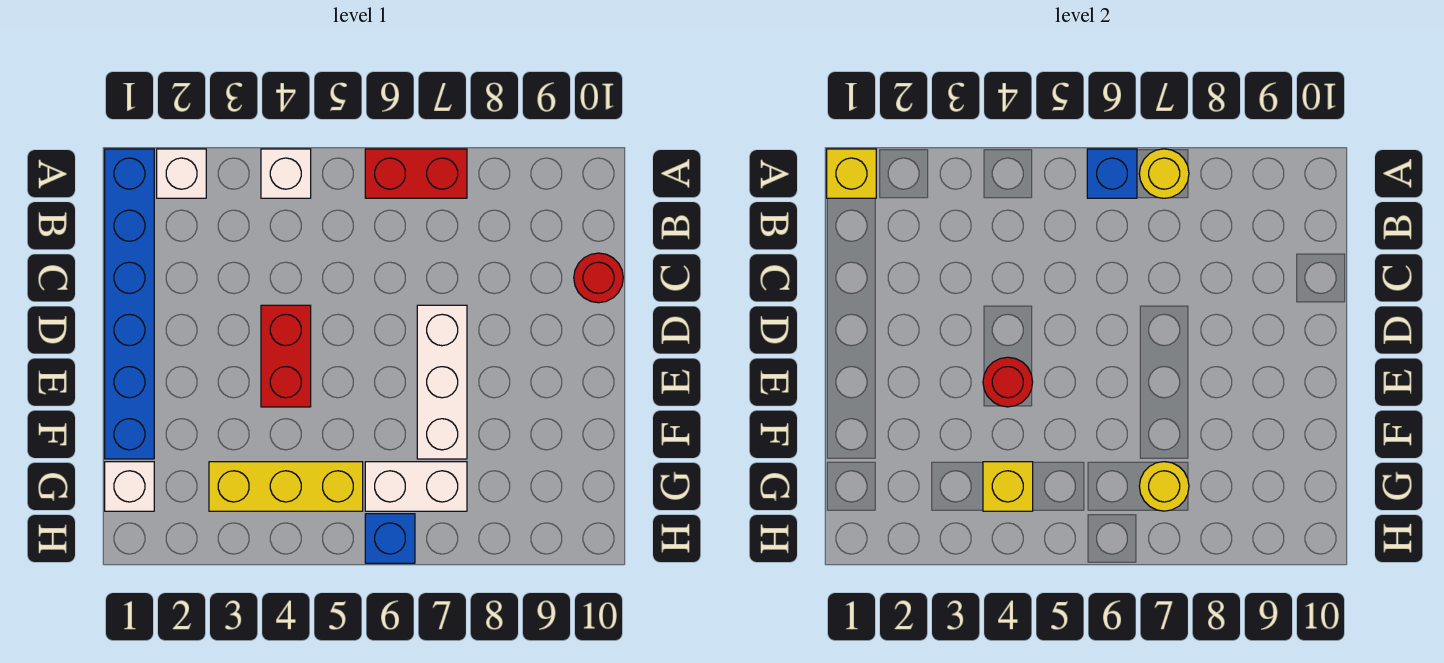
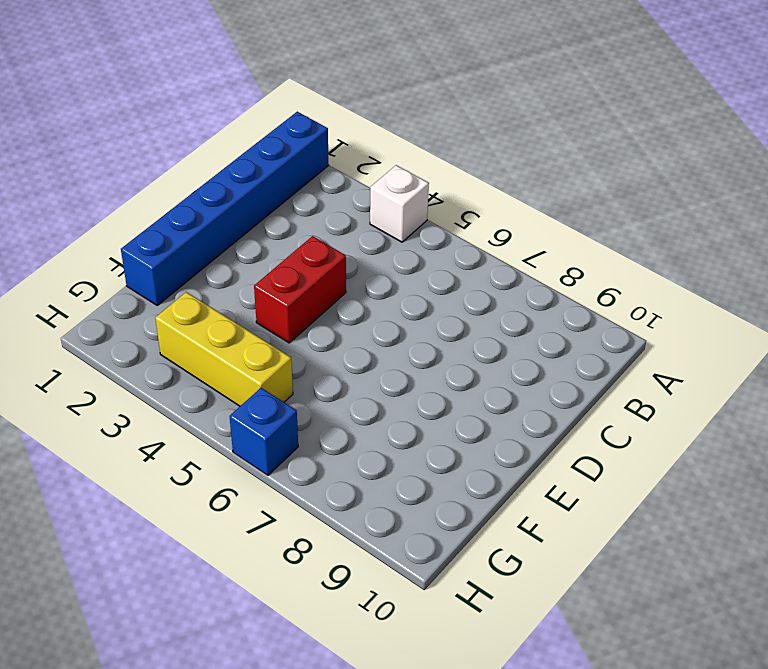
none -> white brick A2 level 1
none -> red brick A6:A7 level 1
none -> red round brick C10 level 1

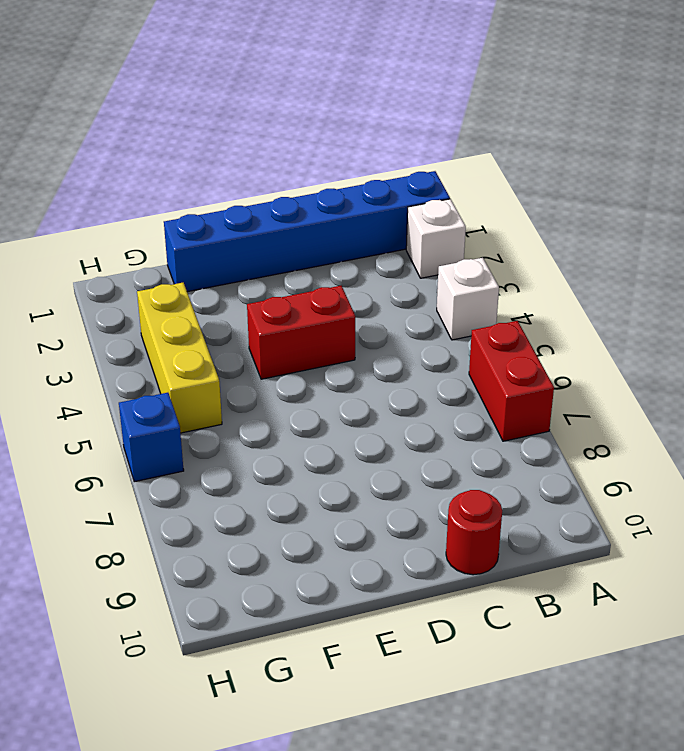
none -> white brick D7:F7 level 1
none -> white brick G1 level 1
none -> white brick G6:G7 level 1

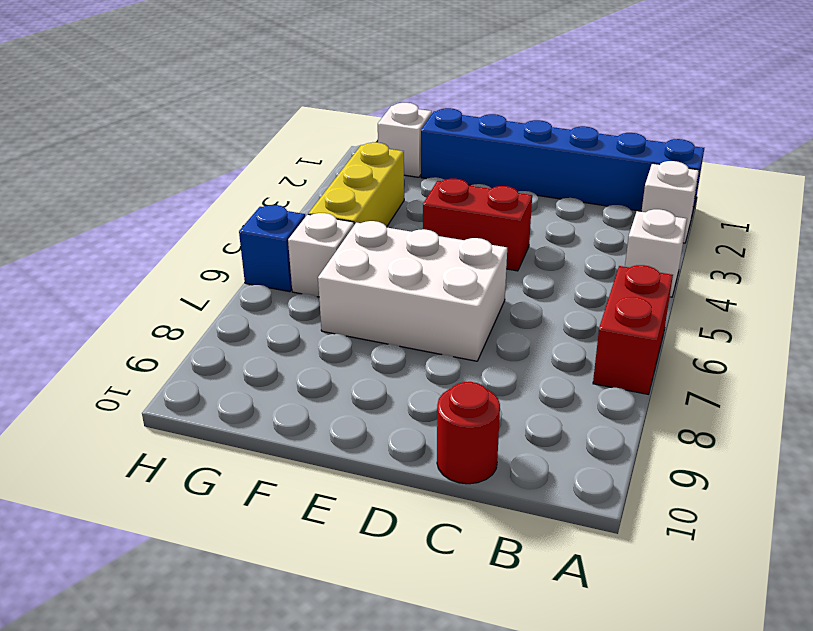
white brick D6:F7 level 1 -> white brick D7:F7 level 1
white brick G6 level 1 -> white brick G6:G7 level 1
none -> yellow brick A1 level 2
none -> blue brick A6 level 2
none -> yellow round brick A7 level 2

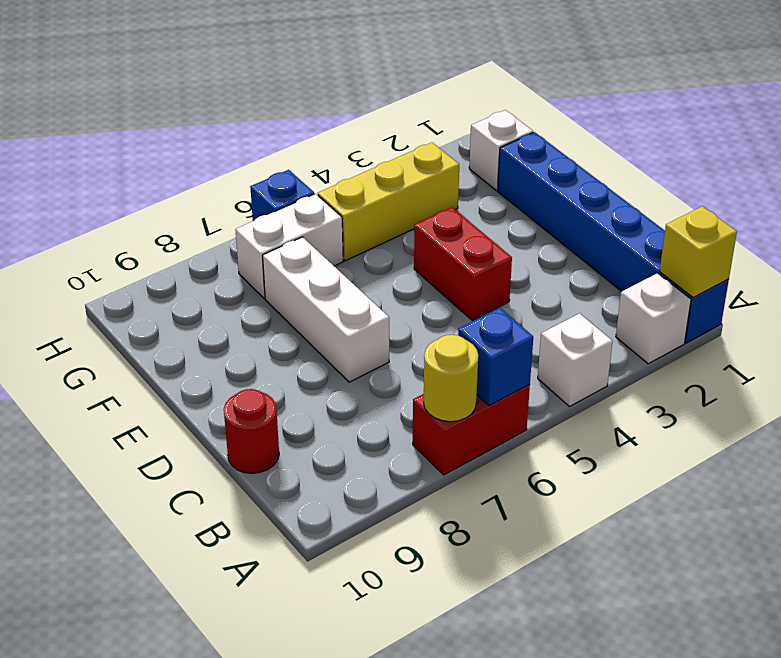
none -> red round brick E4 level 2
none -> yellow brick G4 level 2
none -> yellow round brick G7 level 2

